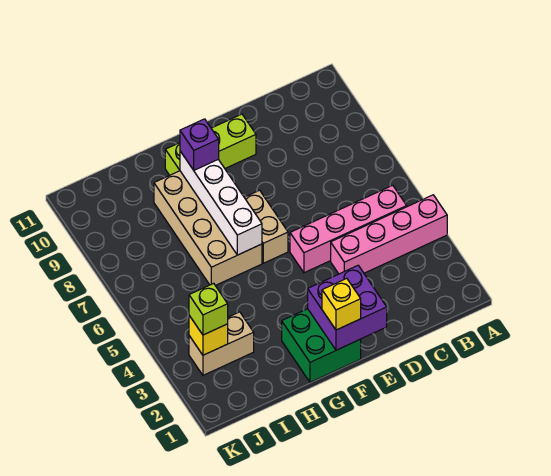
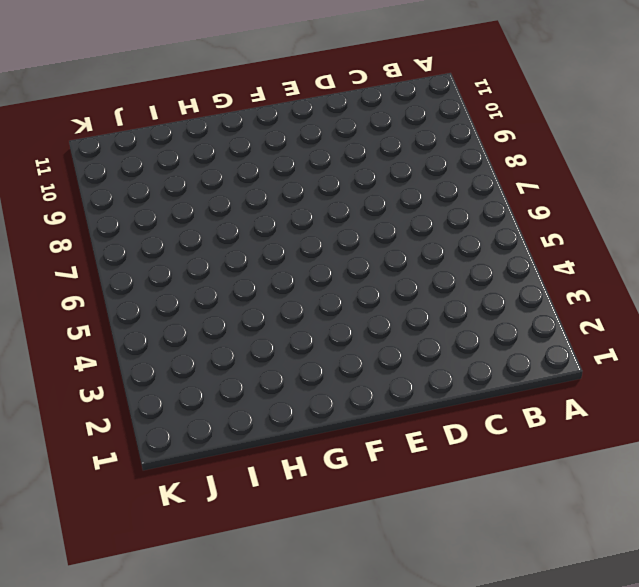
none -> pink brick A4:D4 level 1
none -> pink brick B5:E5 level 1
none -> lime brick E10:G10 level 1

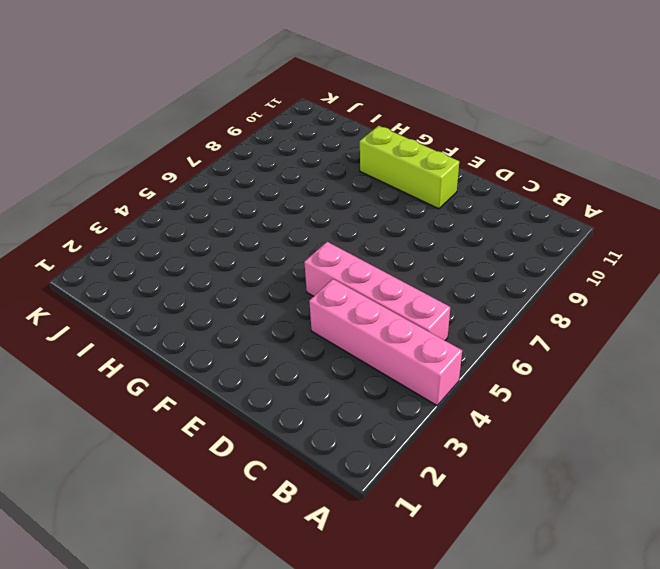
none -> green brick F1:G2 level 1
none -> tan brick F6:F7 level 1
none -> tan brick G6:H9 level 1

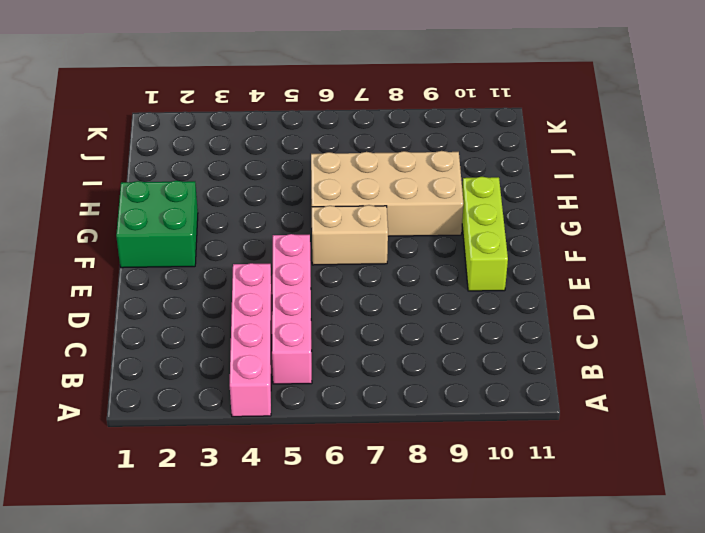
none -> tan brick I3:J3 level 1
none -> purple brick E1:F2 level 2
none -> white brick G6:G9 level 2

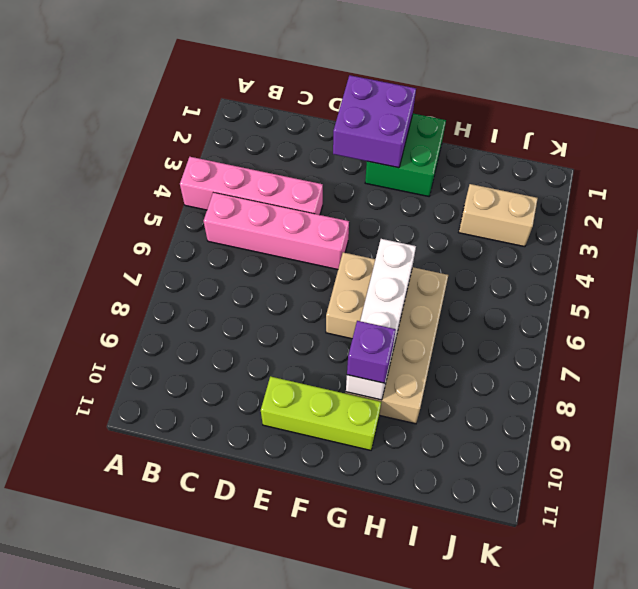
none -> yellow brick J3 level 2
none -> yellow brick F1 level 3
none -> lime brick J3 level 3

